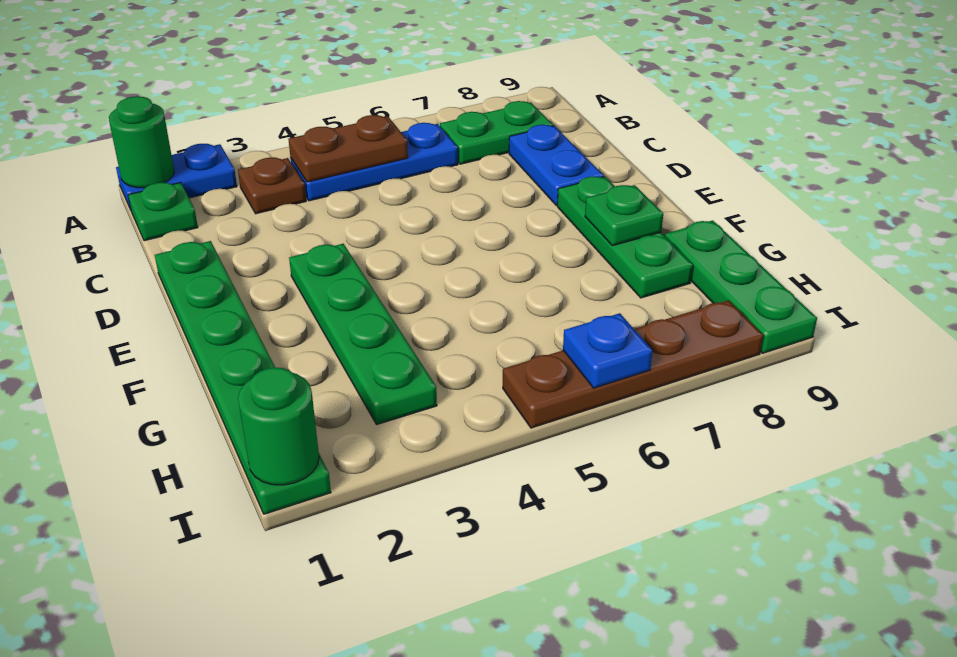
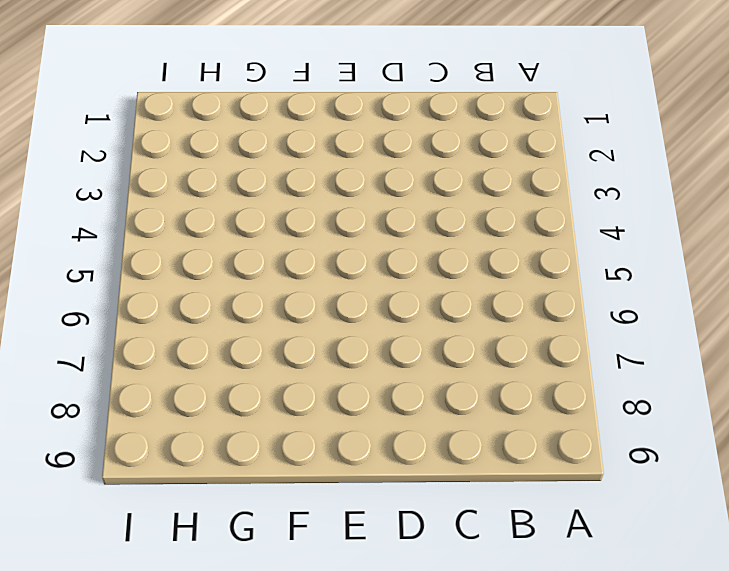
none -> blue plate A1:A2 level 1
none -> green plate B1 level 1
none -> brown plate B3 level 1

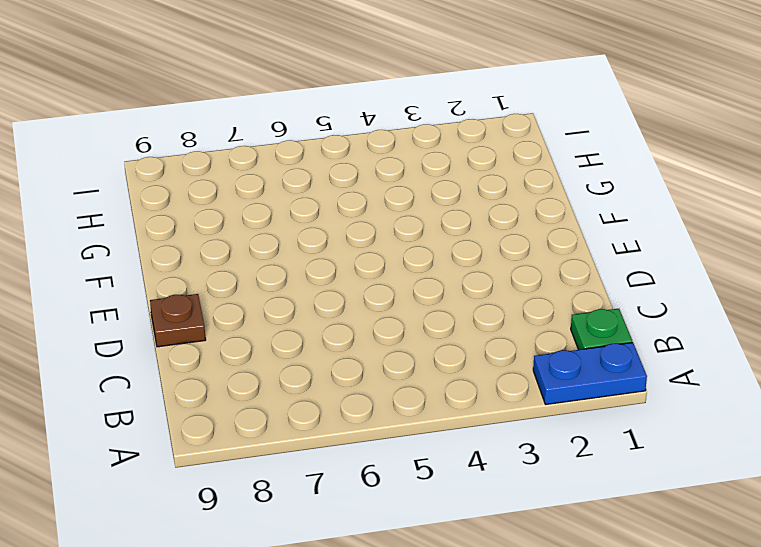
brown plate D9 level 1 -> brown plate B3 level 1
none -> blue plate B4:B6 level 1
none -> green plate B7:B8 level 1
none -> blue plate C8:D8 level 1

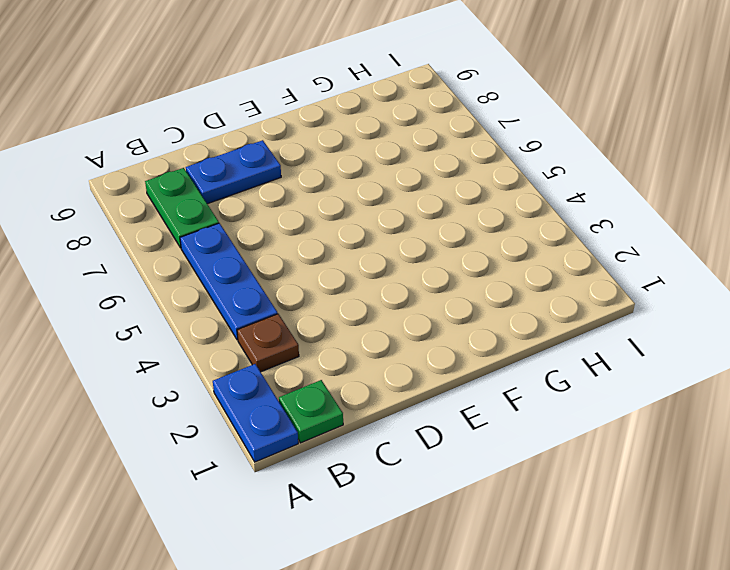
none -> green plate D1:I1 level 1
none -> green plate E3:H3 level 1
none -> green plate E8:G8 level 1

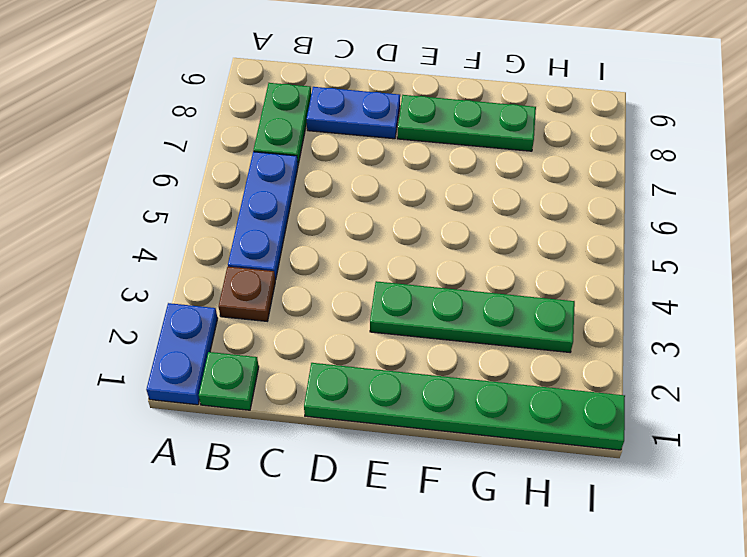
none -> green plate G9:I9 level 1
none -> brown plate I5:I8 level 1
none -> green round brick A1 level 2

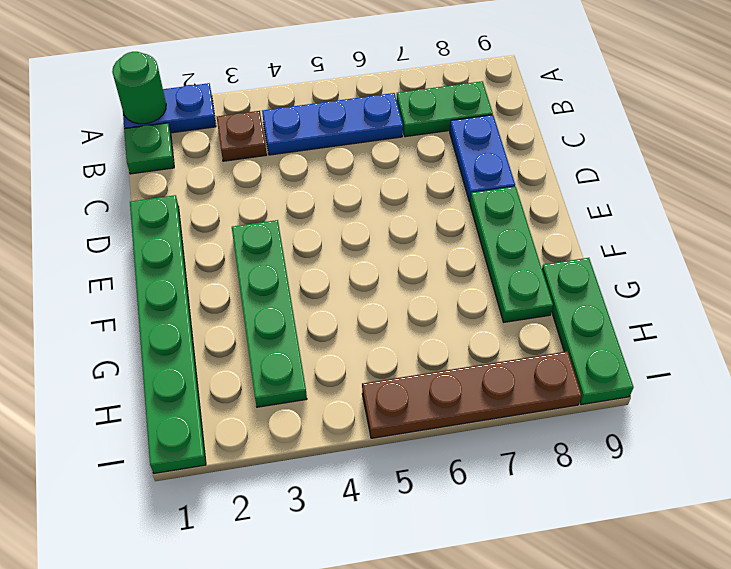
none -> brown plate B4:B5 level 2
none -> green plate F8 level 2
none -> green round brick I1 level 2

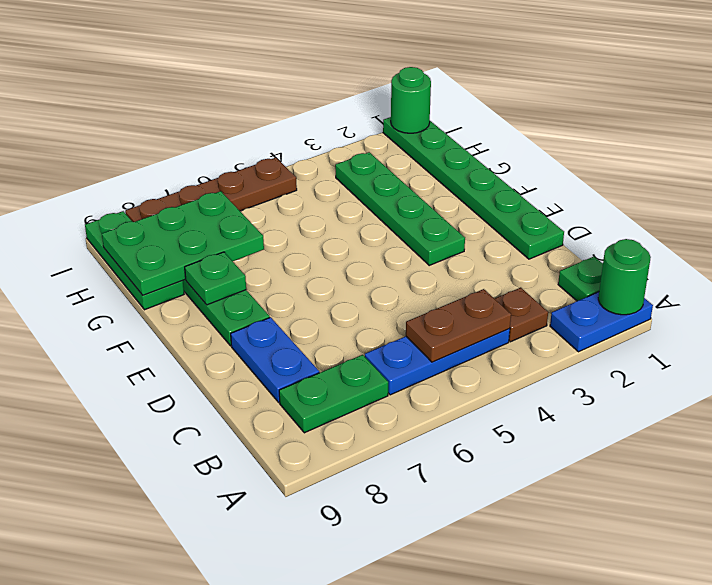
green plate G7:H9 level 2 -> none
none -> blue plate I6 level 2

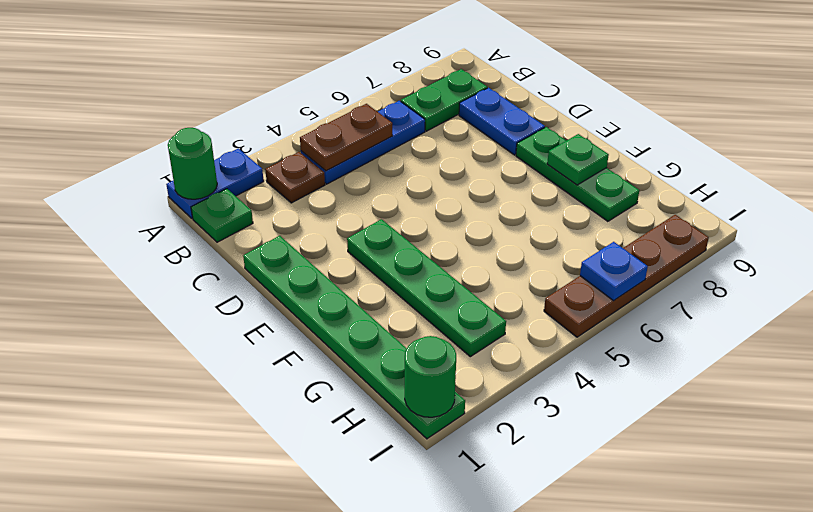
none -> green plate G9:I9 level 1

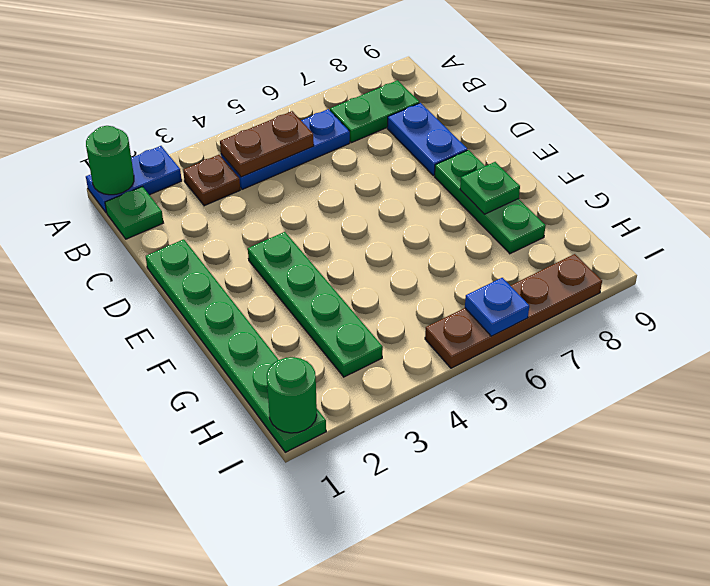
none -> green plate G9:I9 level 1

